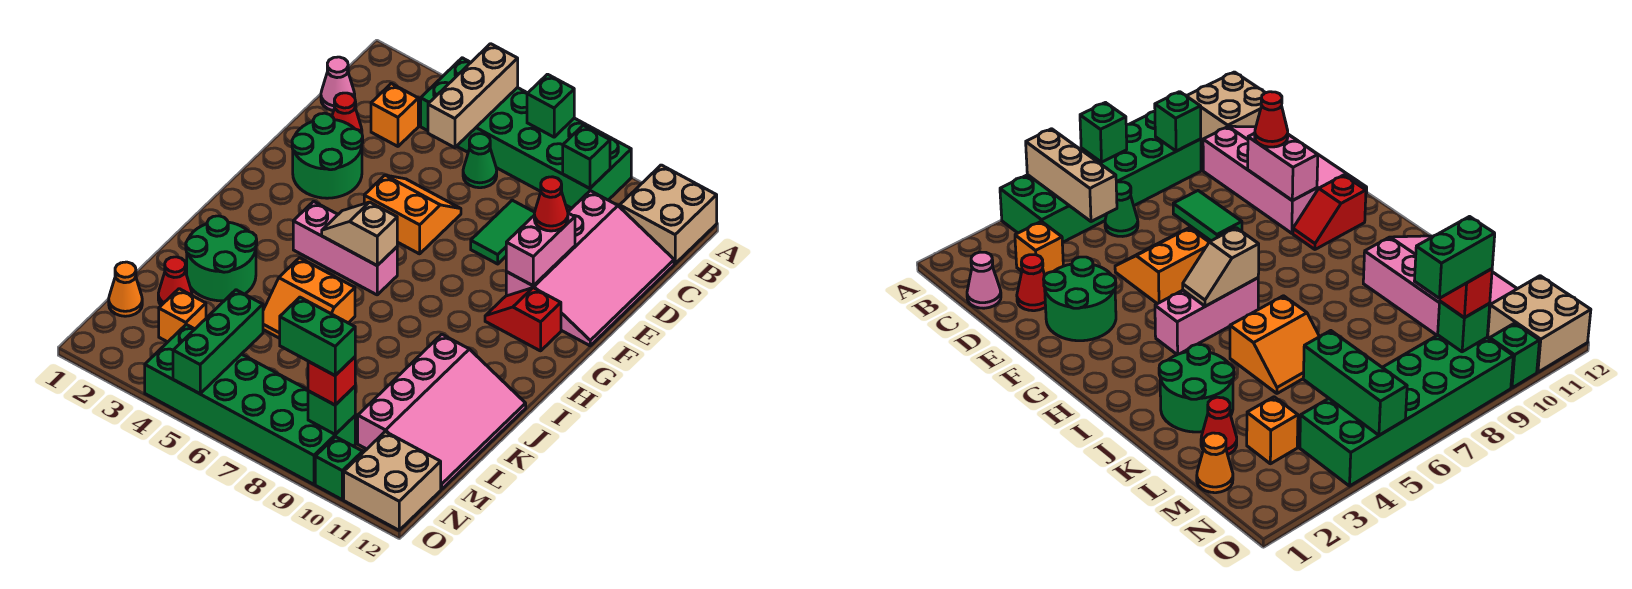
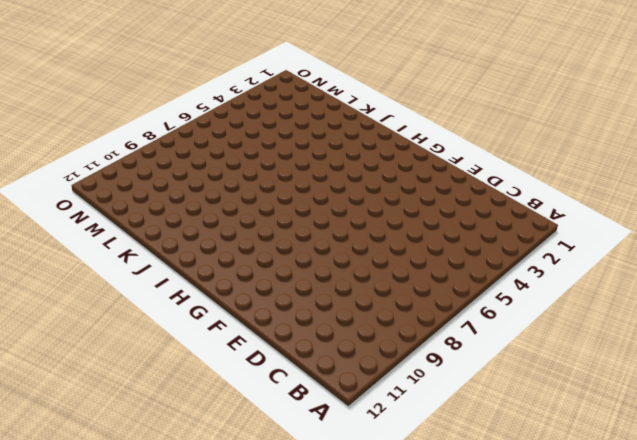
none -> green brick A4:B9 level 1
none -> tan brick A11:B12 level 1
none -> pink cone C1 level 1
none -> orange brick C3 level 1

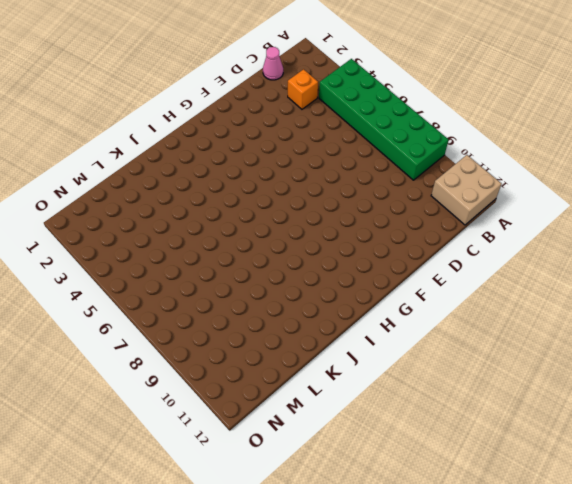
none -> green cone C6 level 1
none -> pink slope C10:F12 level 1 top 10
none -> red cone D2 level 1
none -> green tile D8:E8 level 1

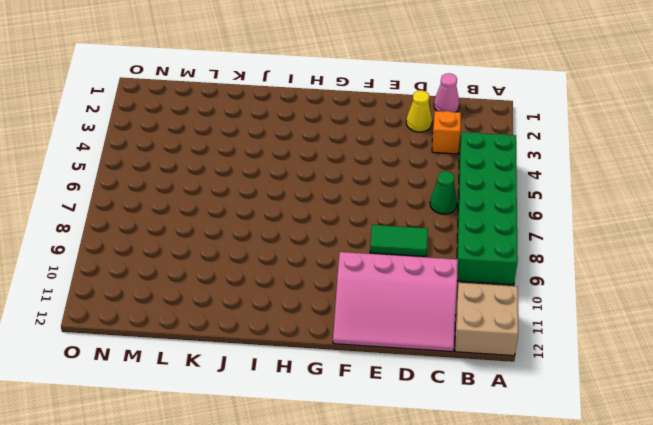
yellow cone D2 level 1 -> red cone D2 level 1
none -> green round brick E2:F3 level 1
none -> orange slope E5:F6 level 1 top F
none -> red slope G10:G11 level 1 top 11
none -> pink brick H4:H6 level 1

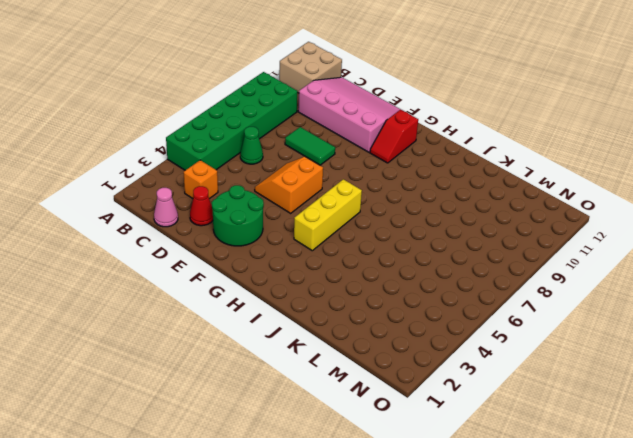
yellow brick H4:H6 level 1 -> pink brick H4:H6 level 1
none -> green round brick J2:K3 level 1
none -> orange slope J5:K6 level 1 top J
none -> pink slope J10:M12 level 1 top 10
none -> red cone L2 level 1

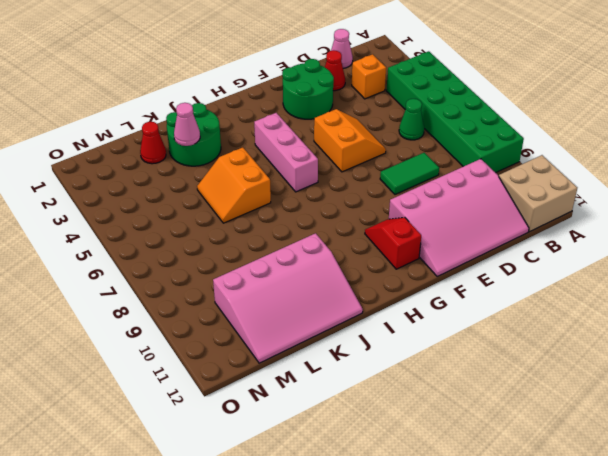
pink cone K3 level 2 -> none
none -> orange cone M1 level 1
none -> orange brick M3 level 1
none -> green brick N4:O9 level 1
none -> tan brick N11:O12 level 1

